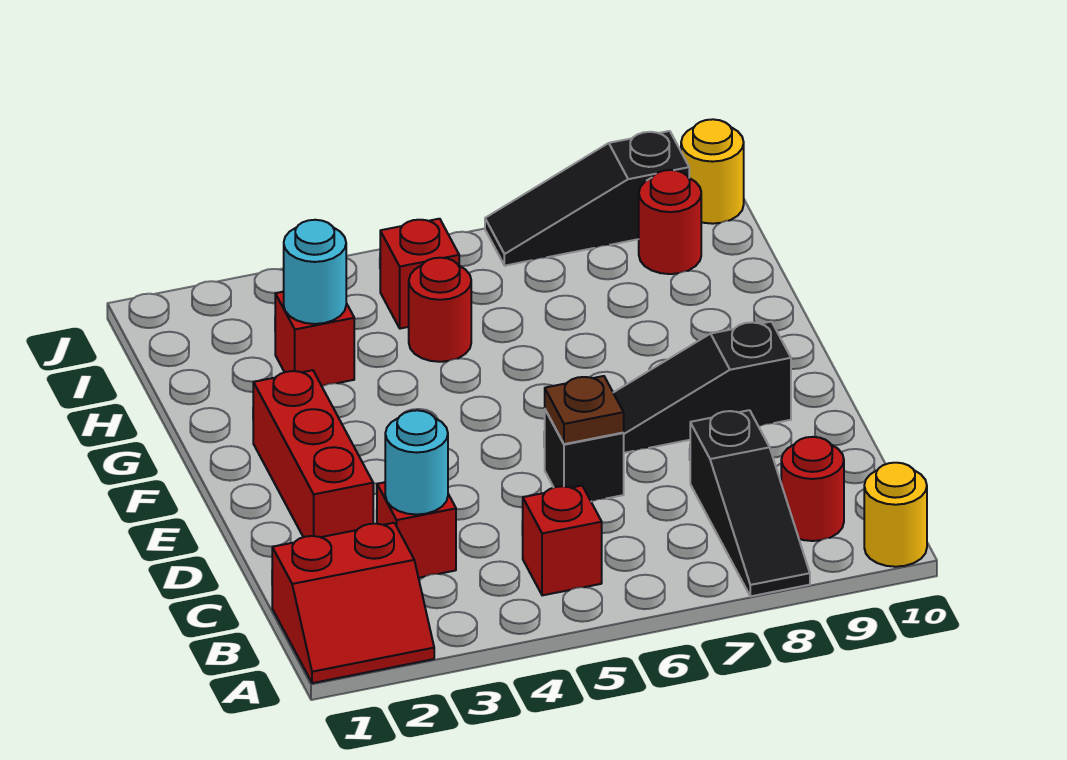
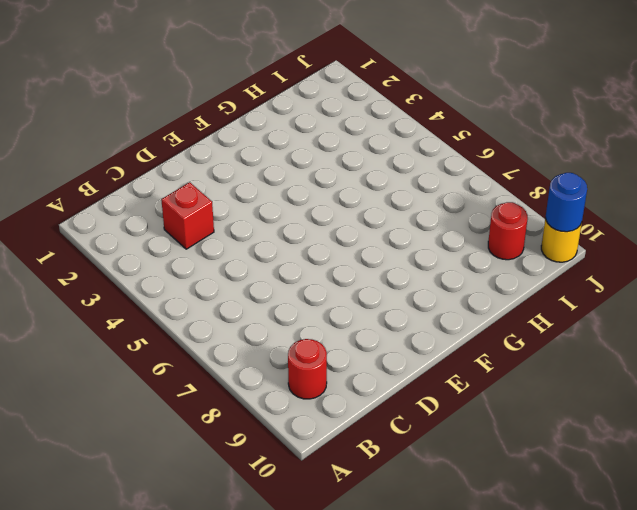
blue round brick J10 level 2 -> none
none -> red slope A1:B2 level 1 top B
none -> black slope A8:C8 level 1 top C
none -> yellow round brick A10 level 1

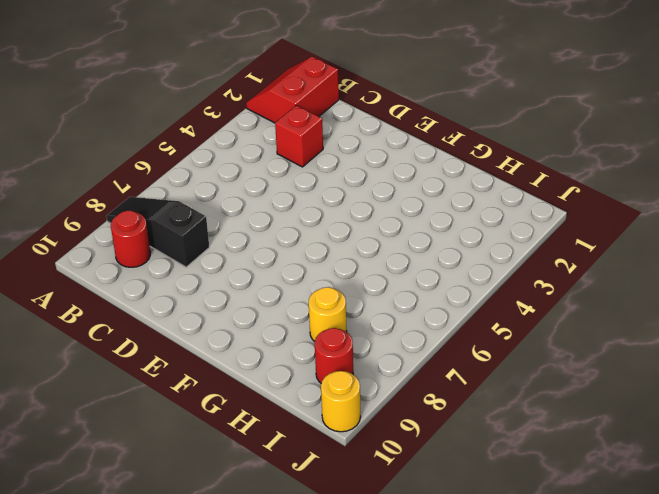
yellow round brick H8 level 1 -> yellow round brick A10 level 1
none -> red brick B5 level 1
none -> red brick D2:F2 level 1
none -> black brick D6 level 1

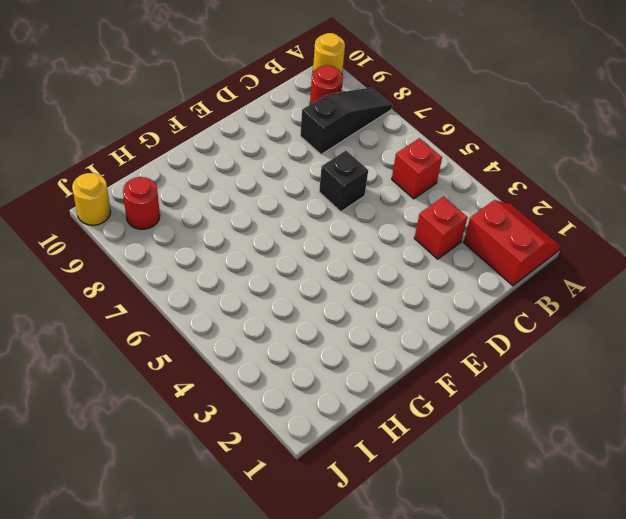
none -> red brick D2:F2 level 1
none -> black slope E7:E9 level 1 top 9
none -> red brick H3 level 1

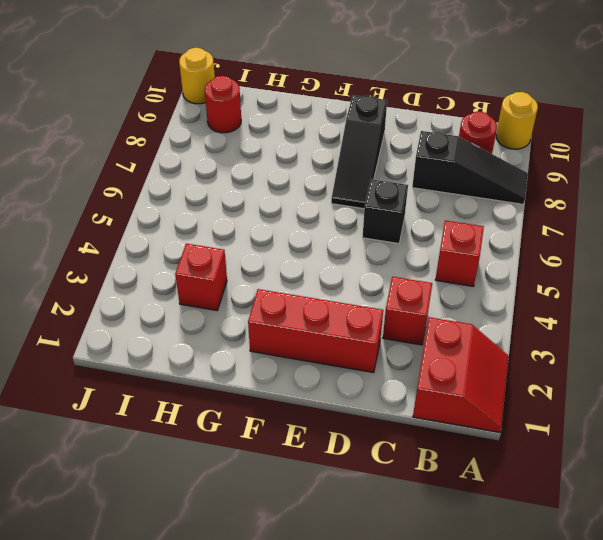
none -> red round brick H5 level 1
none -> red brick I5 level 1
none -> black slope J7:J9 level 1 top 9

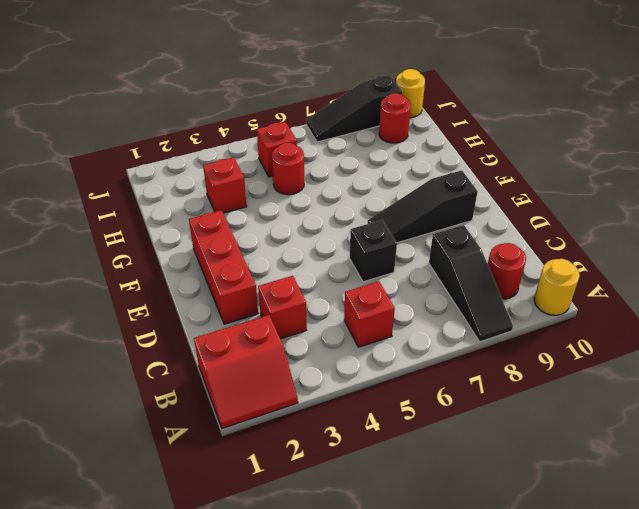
none -> cyan round brick C3 level 2
none -> brown plate D6 level 2
none -> cyan round brick H3 level 2

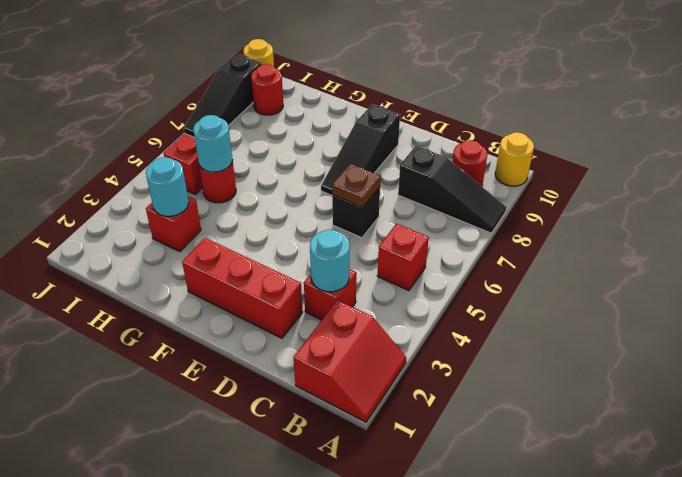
cyan round brick H5 level 2 -> none

